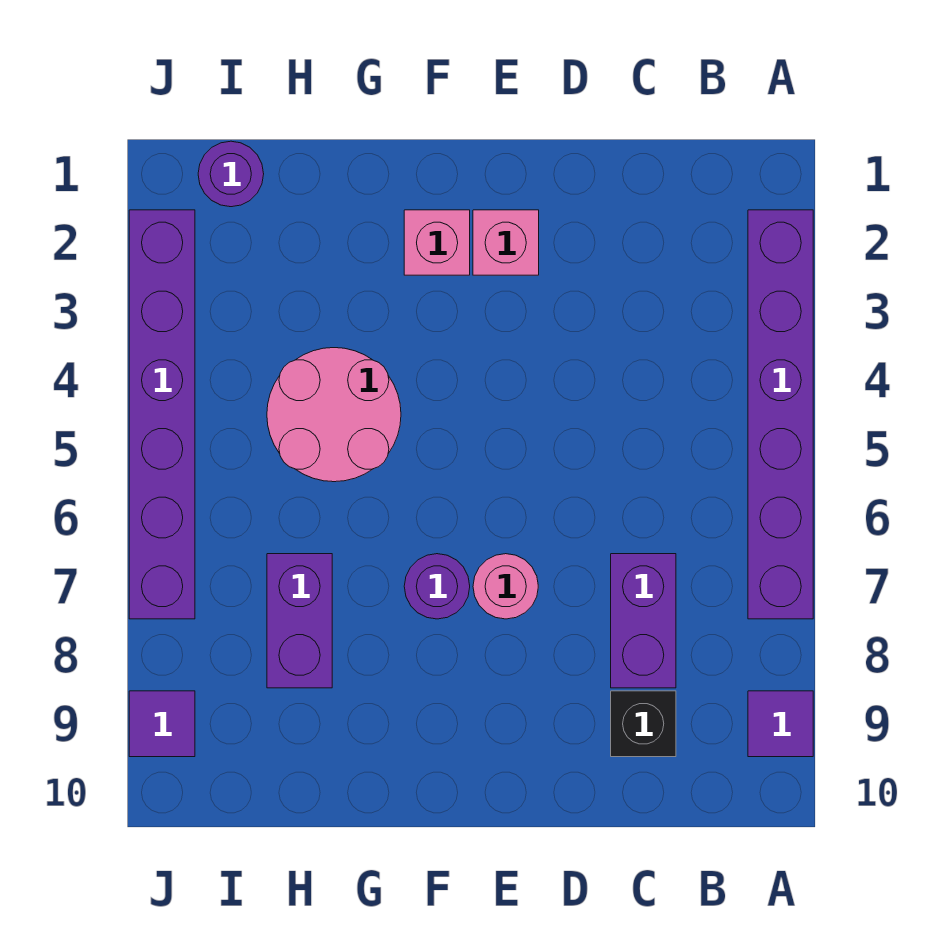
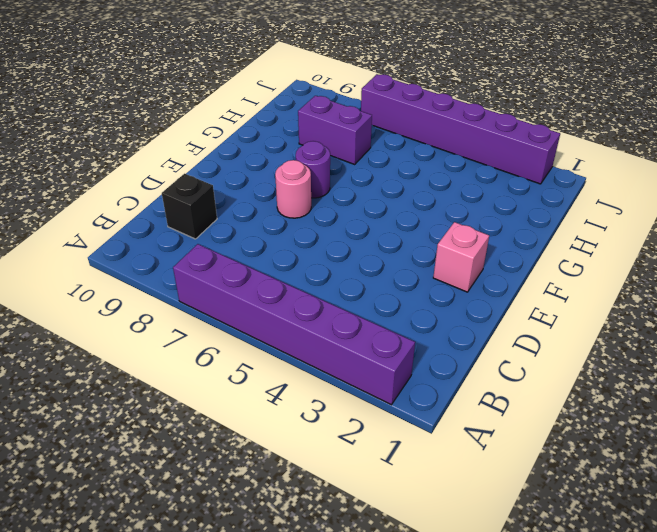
none -> purple tile A9 level 1
none -> purple brick C7:C8 level 1
none -> pink brick F2 level 1

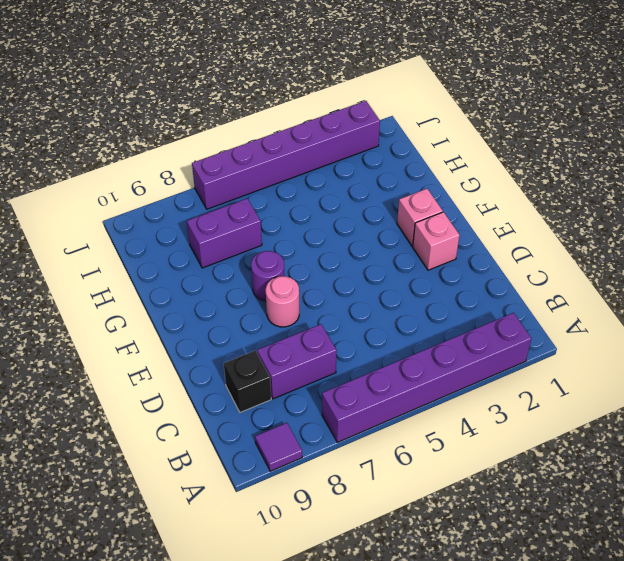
none -> pink round brick G4:H5 level 1
none -> purple round brick I1 level 1
none -> purple tile J9 level 1

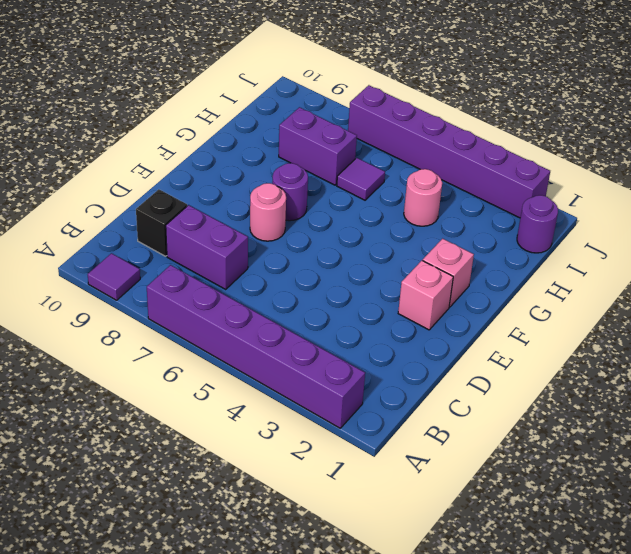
pink round brick H4 level 1 -> pink round brick G4:H5 level 1
purple tile H6 level 1 -> purple tile J9 level 1

